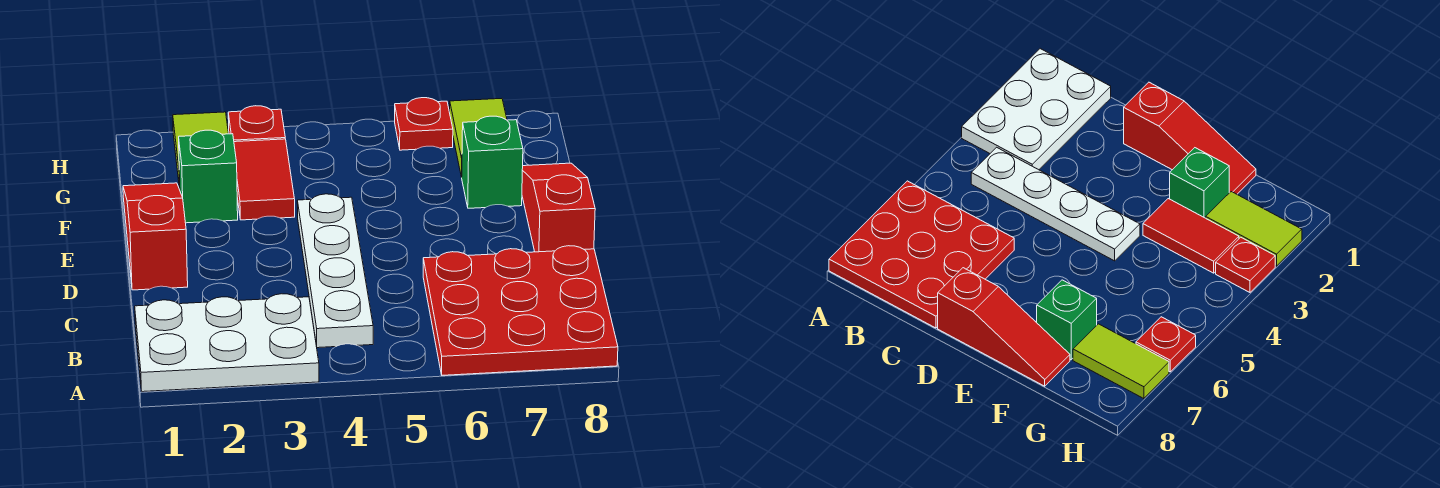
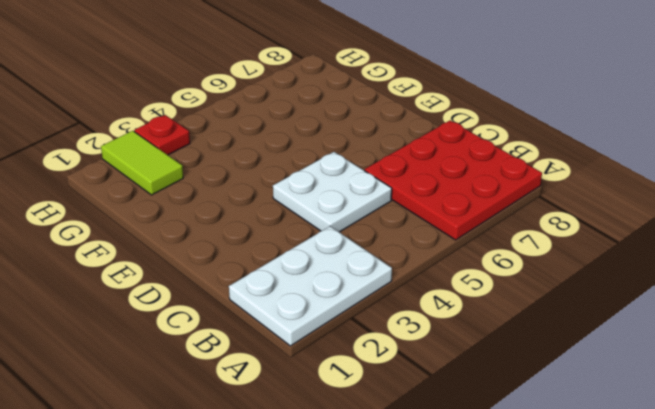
white plate C4:D5 level 1 -> white plate B4:E4 level 1
none -> red slope D1:F1 level 1 top D
none -> red slope D8:F8 level 1 top D
none -> green brick F2 level 1

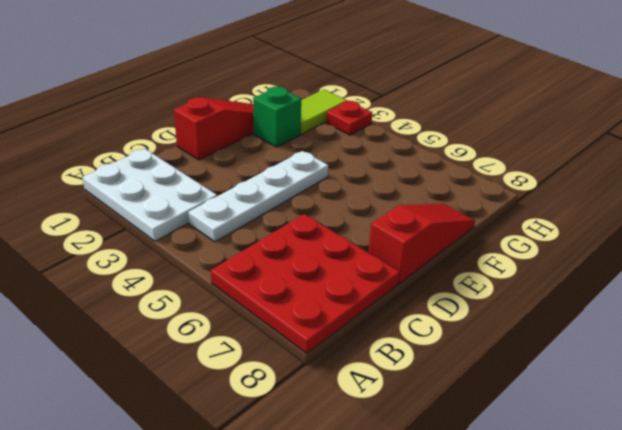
none -> red tile F3:G3 level 1
none -> green brick F7 level 1
none -> lime tile G7:H7 level 1

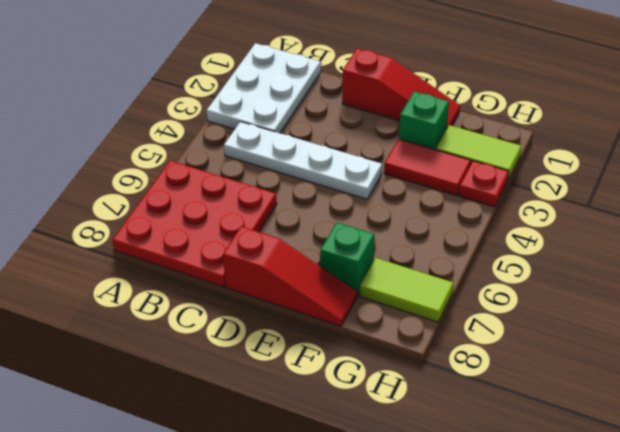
none -> red plate H6 level 1

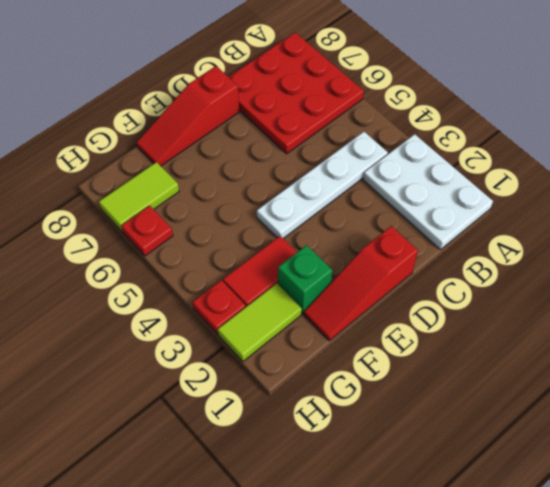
none -> green brick F7 level 1

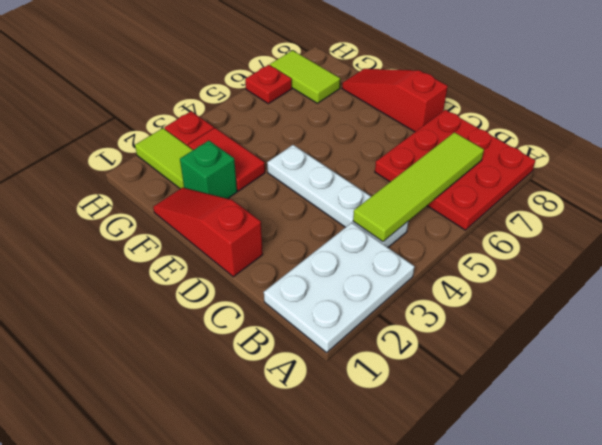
lime tile B4:B7 level 2 -> none
none -> green brick F7 level 1

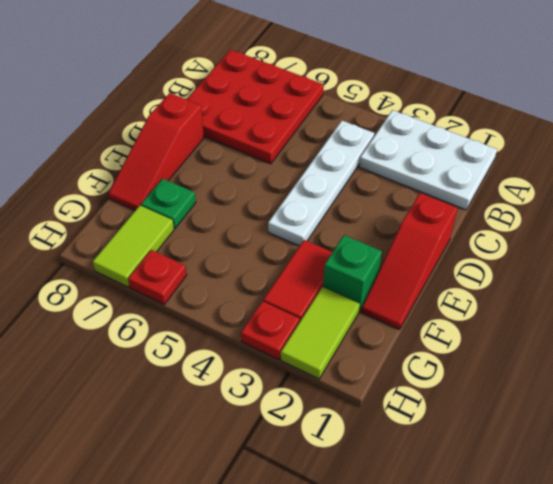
green plate F7 level 1 -> green brick F7 level 1

